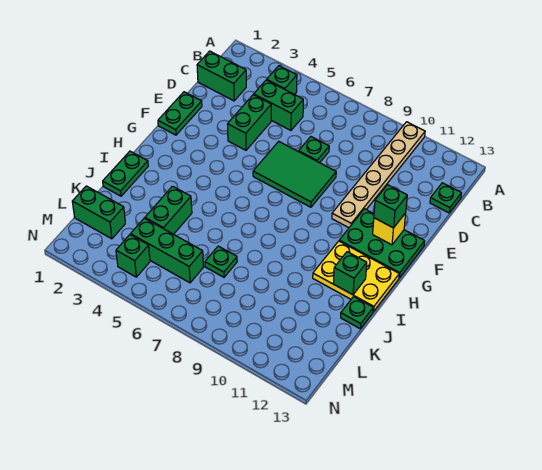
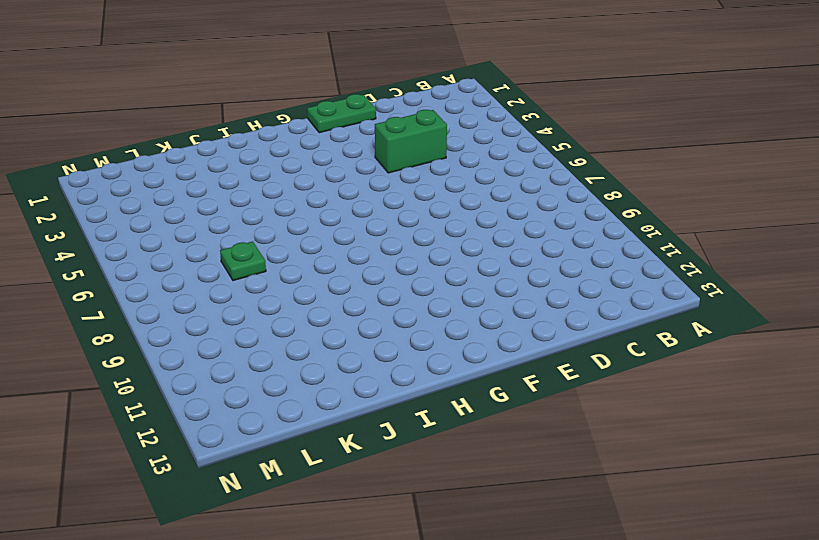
none -> tan plate A10:F10 level 1
none -> green brick B4 level 1
none -> green brick C1:C2 level 1

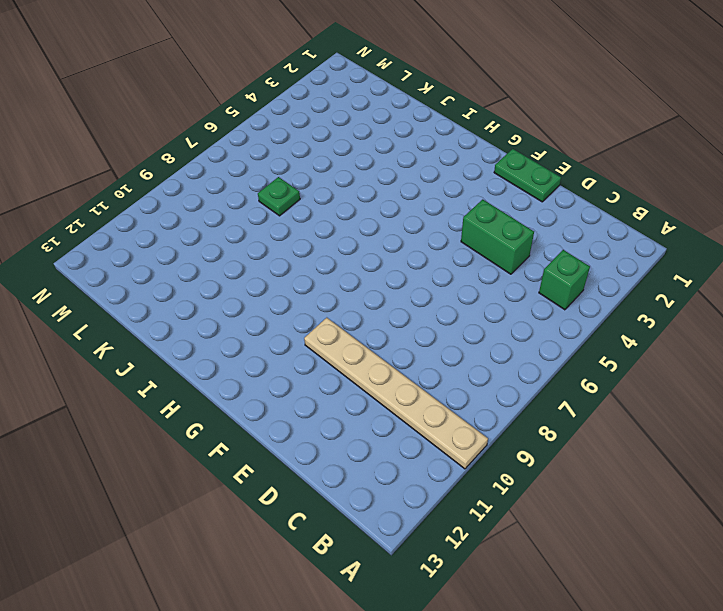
none -> green brick C1:C2 level 1
none -> green brick C4:C5 level 1
none -> green plate C13 level 1

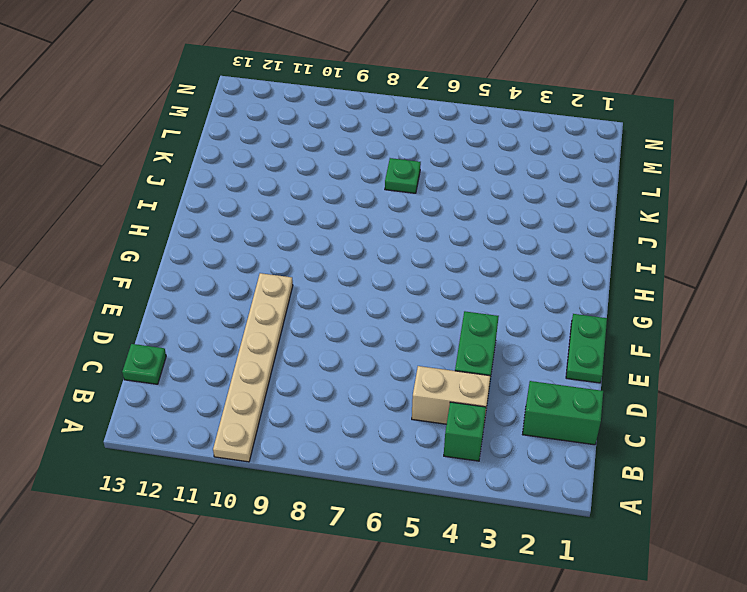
tan brick C4:C5 level 1 -> green brick C4:C5 level 1
none -> green plate D7 level 1
none -> green tile E6:F8 level 1
none -> green plate F11:G13 level 1

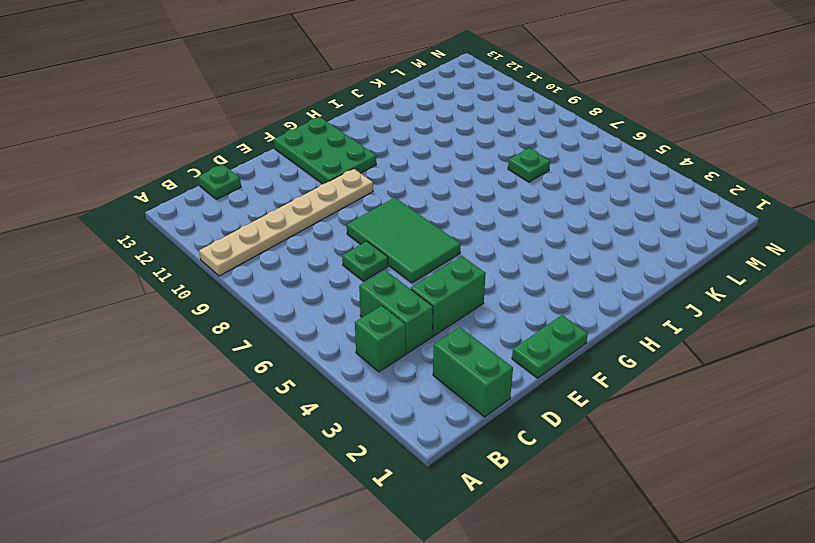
none -> yellow plate H11:I13 level 1
none -> green plate I1:J1 level 1
none -> green brick J4:K4 level 1

